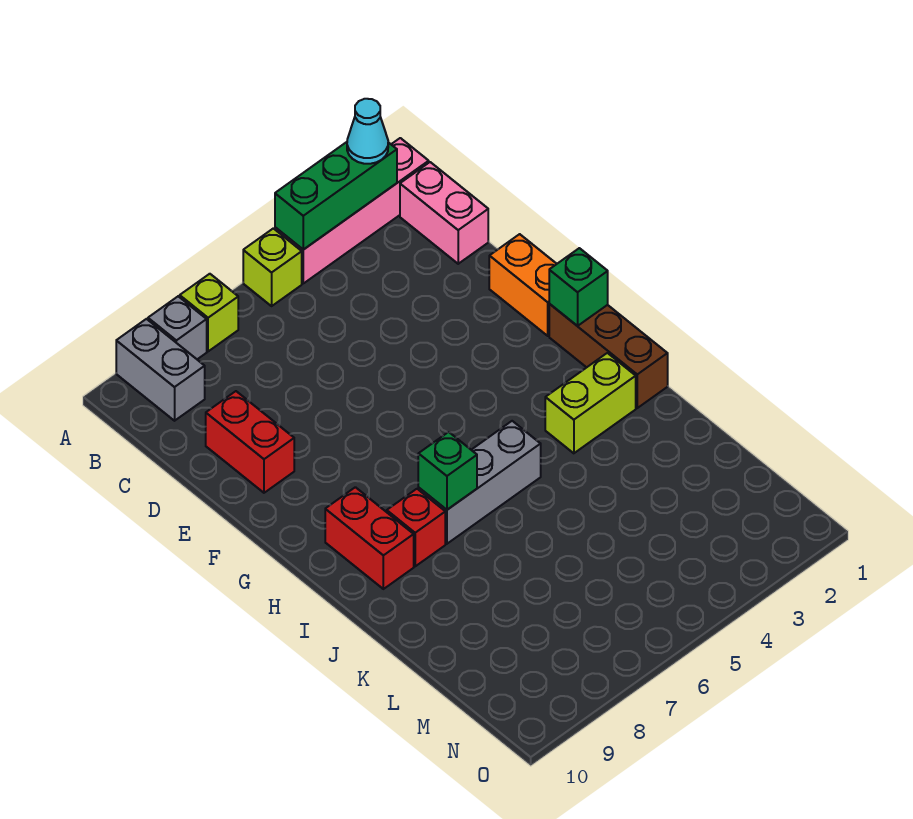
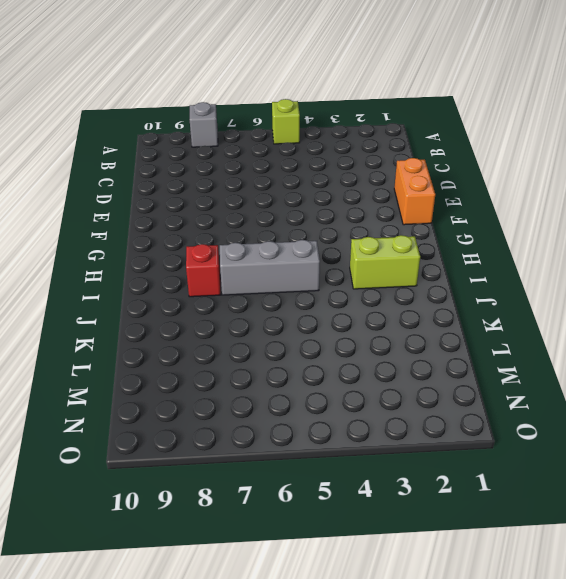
none -> pink brick A1:A4 level 1
none -> lime brick A7 level 1
none -> grey brick A9:B9 level 1

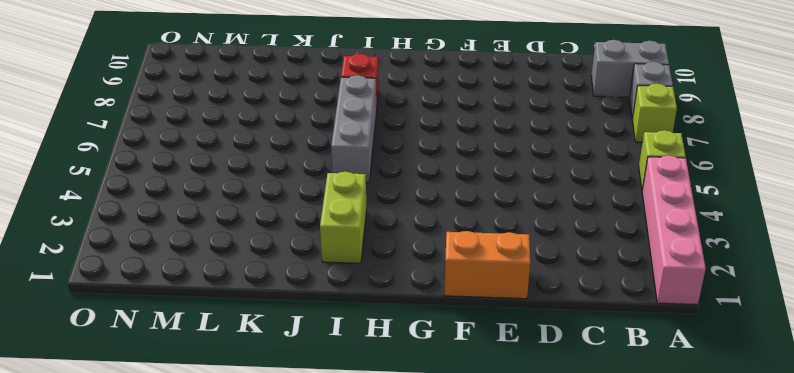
none -> pink brick B1:C1 level 1
none -> red brick D9:E9 level 1
none -> brown brick G1:I1 level 1

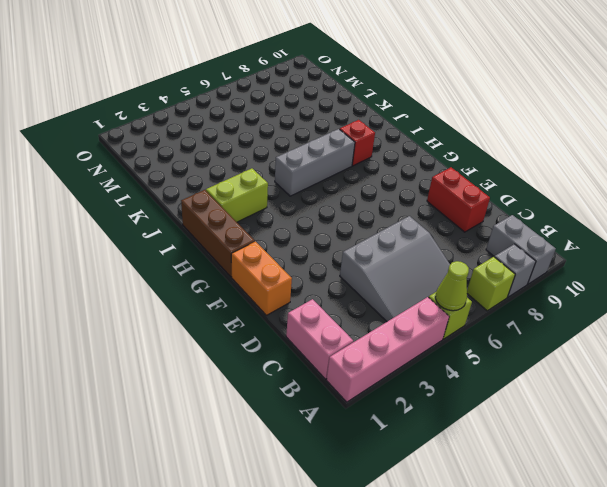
lime cone A5 level 2 -> none
grey slope B4:D6 level 1 top D -> none
none -> red brick H9:I9 level 1
none -> green brick A2:A4 level 2
none -> green brick G1 level 2

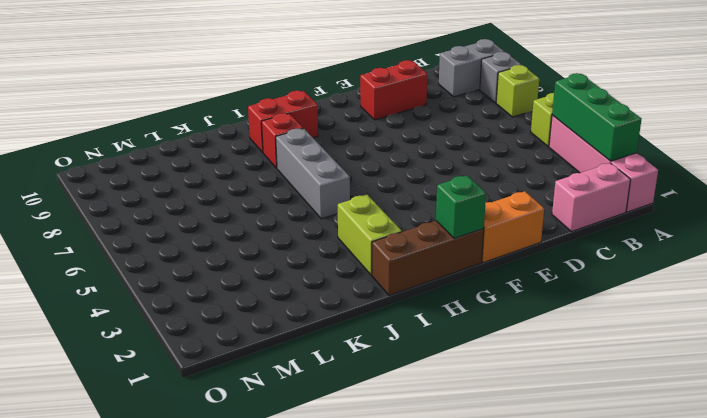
none -> green brick I7 level 2
none -> cyan cone A2 level 3

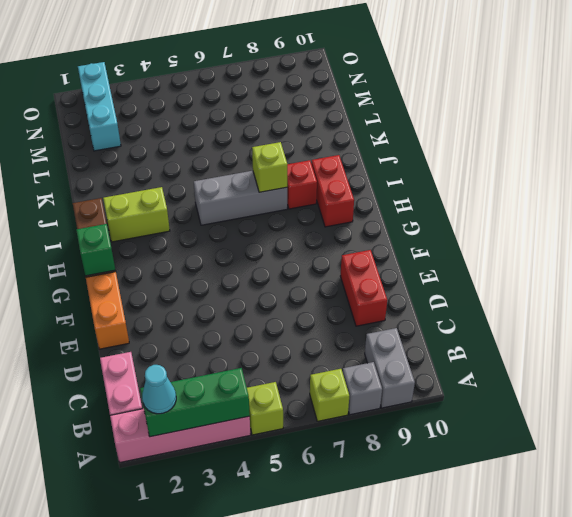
lime brick I7 level 2 -> green brick I7 level 2
cyan brick M2:O2 level 1 -> none

